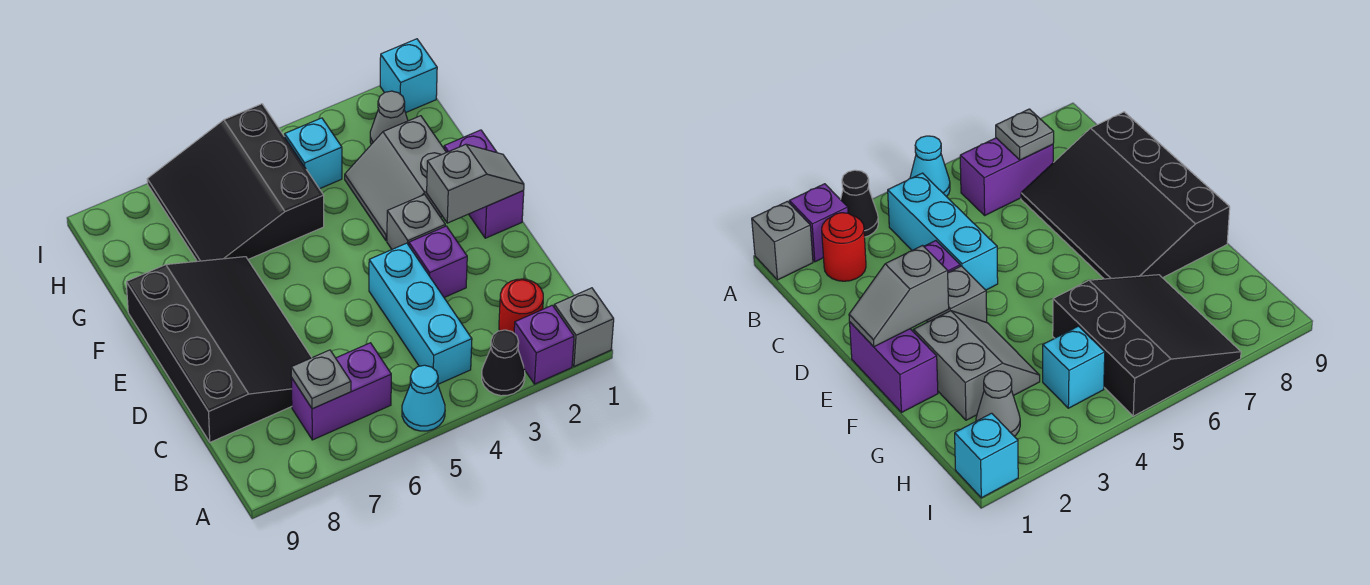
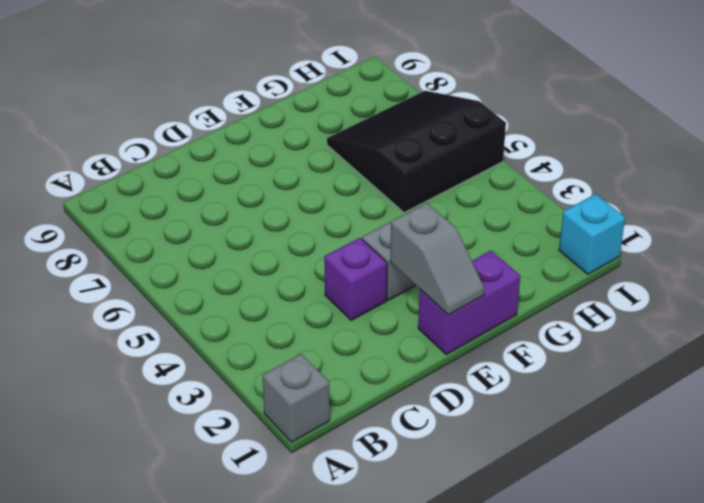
none -> purple brick A2 level 1
none -> black cone A3 level 1
none -> cyan cone A5 level 1

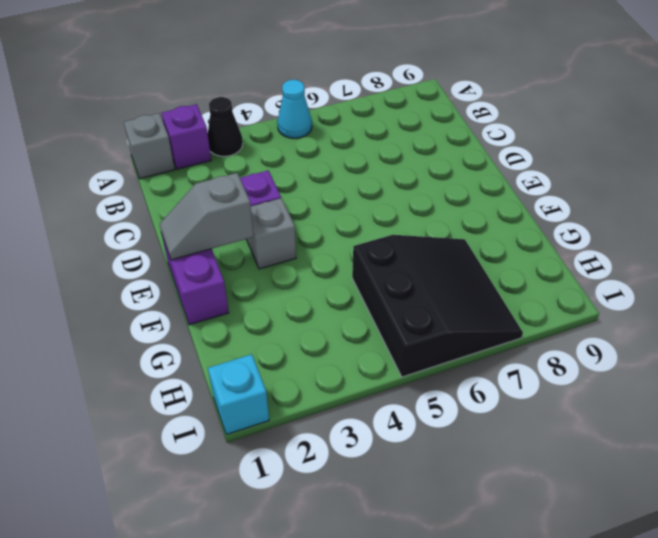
none -> red round brick B2 level 1
none -> cyan brick B4:D4 level 1
none -> purple brick B6:B7 level 1

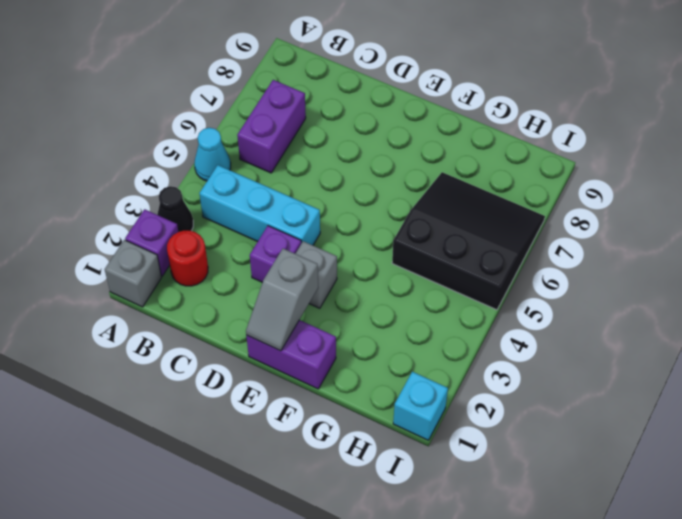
none -> black slope C7:F9 level 1 top 9
none -> grey slope F2:G3 level 1 top 2
none -> grey cone H2 level 1

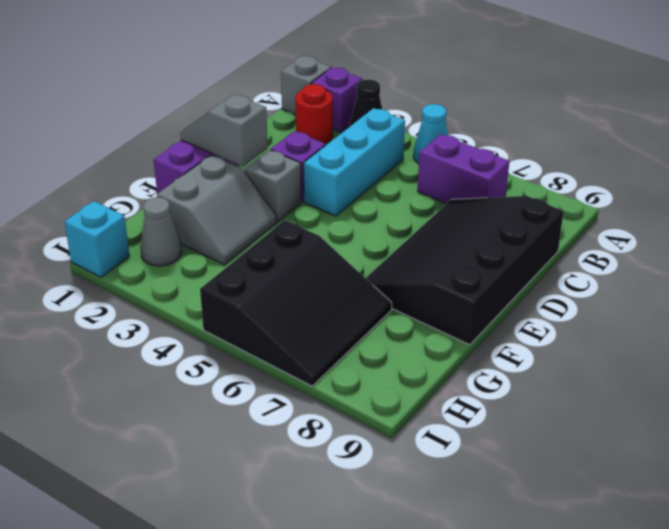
none -> cyan brick H4 level 1
none -> grey plate B7 level 2

